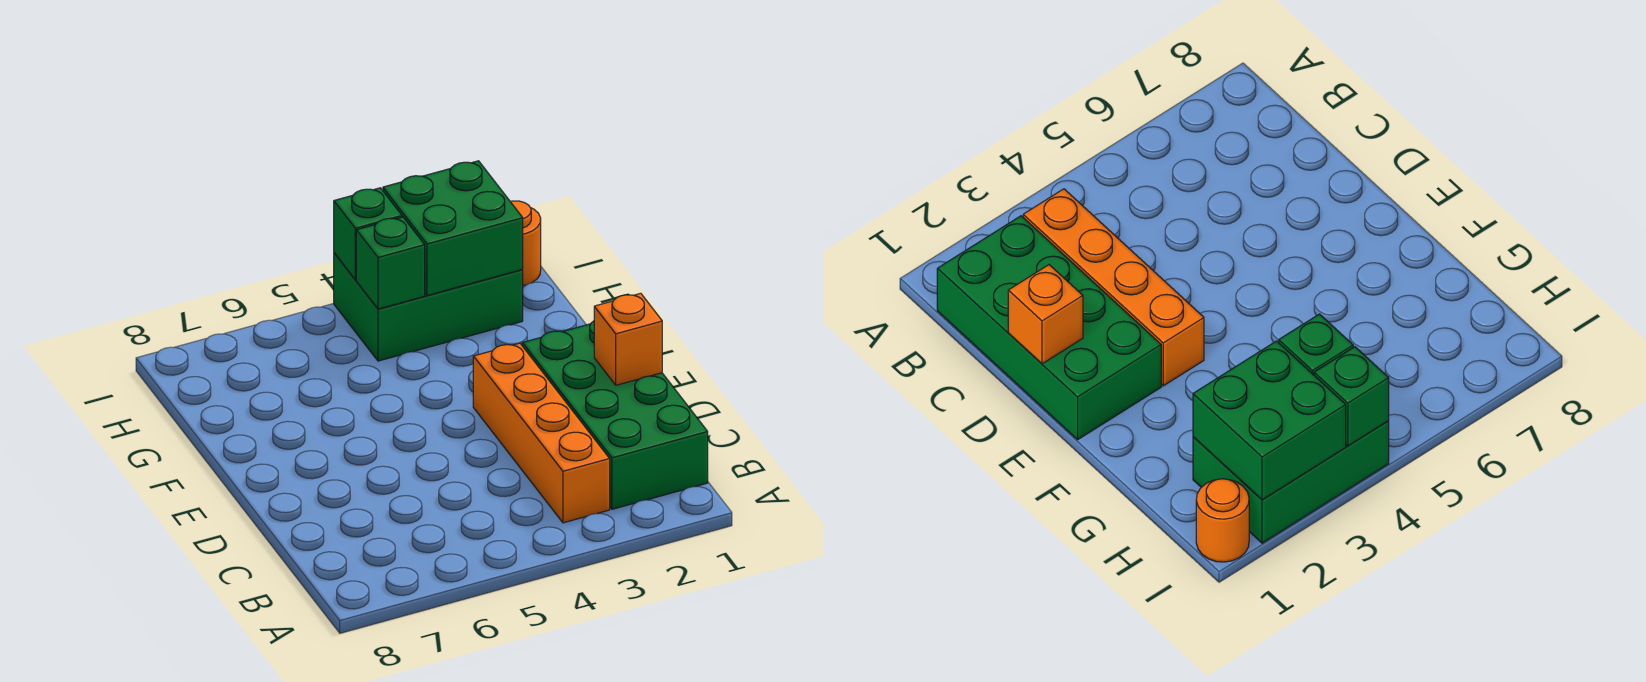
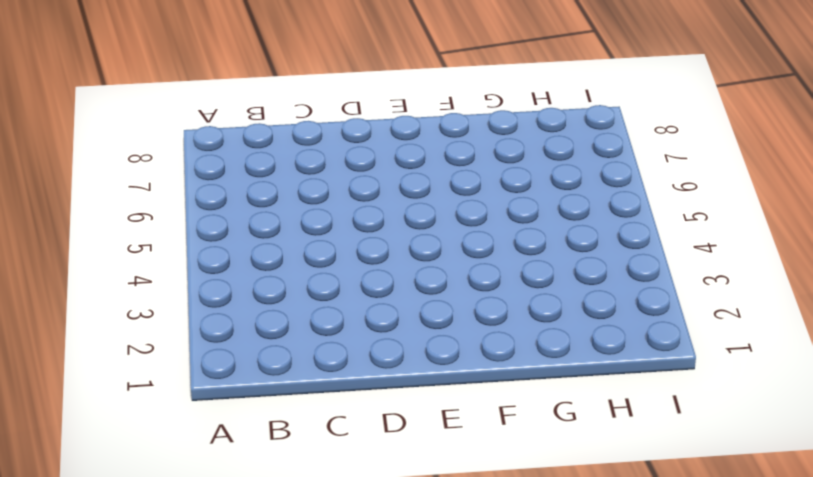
none -> green brick B1:E2 level 1
none -> orange brick B3:E3 level 1

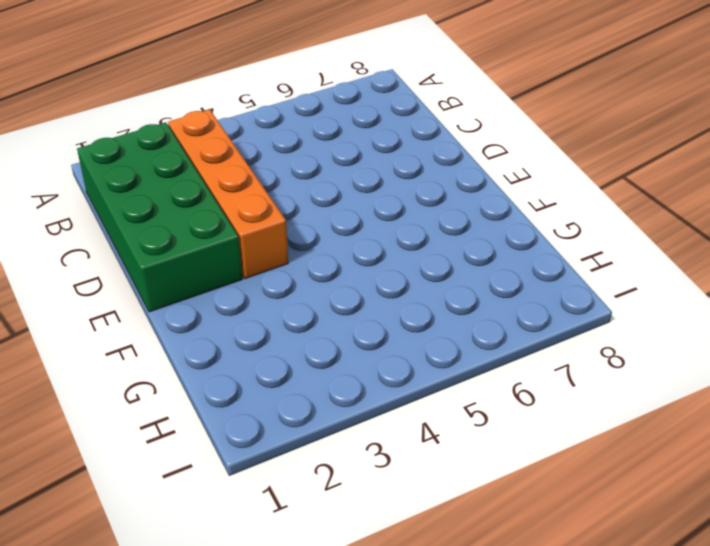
none -> green brick H2:I4 level 1
none -> orange round brick I1 level 1

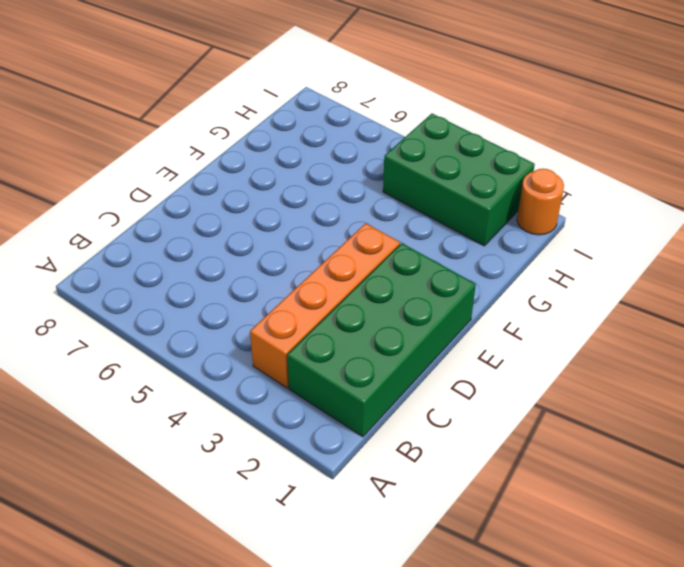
none -> orange brick D1 level 2
none -> green brick H2:I3 level 2

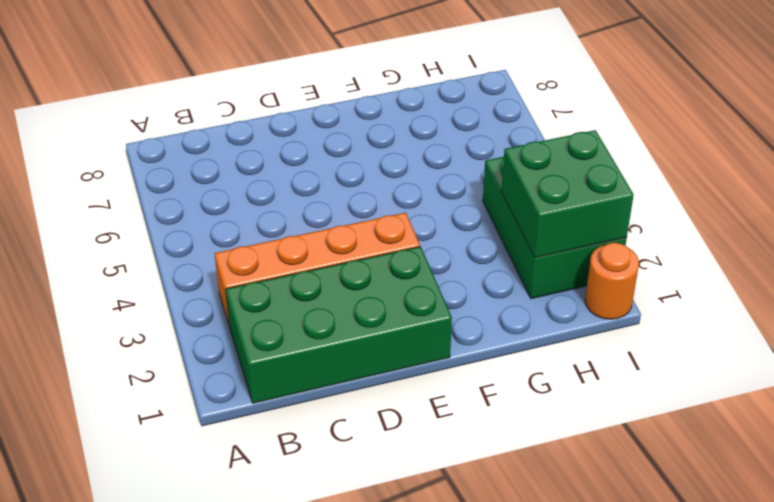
none -> orange brick D1 level 2
none -> green brick H4 level 2

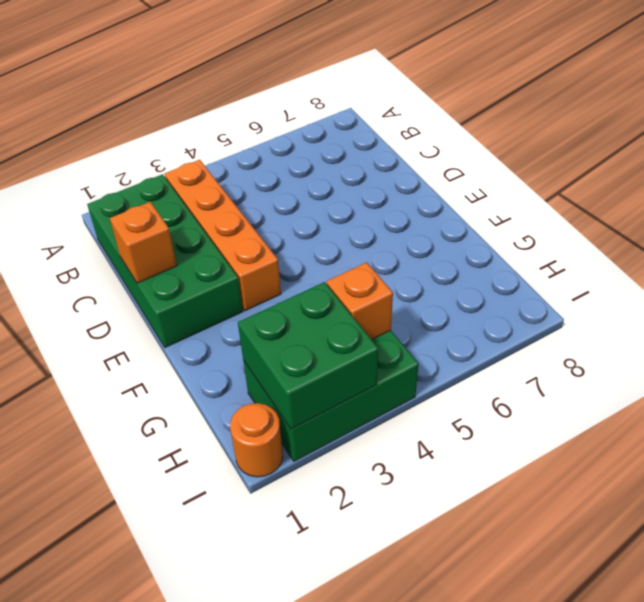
orange brick H4 level 2 -> green brick H4 level 2
none -> green brick I4 level 2

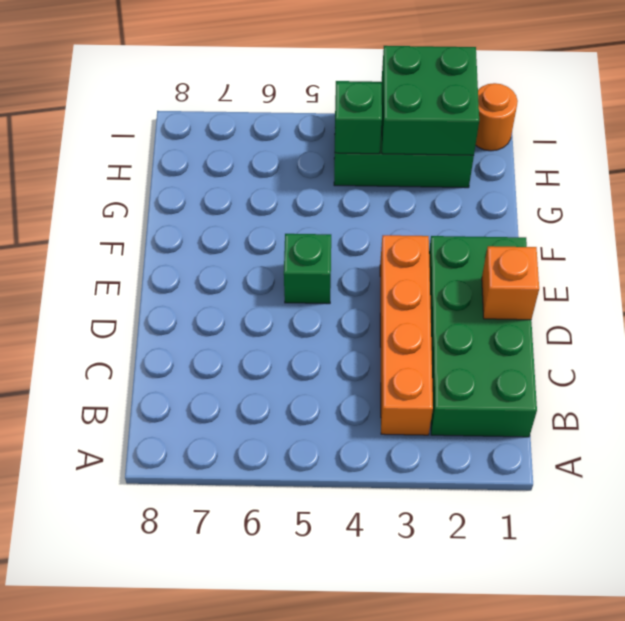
green brick E5 level 1 -> green brick I4 level 2

